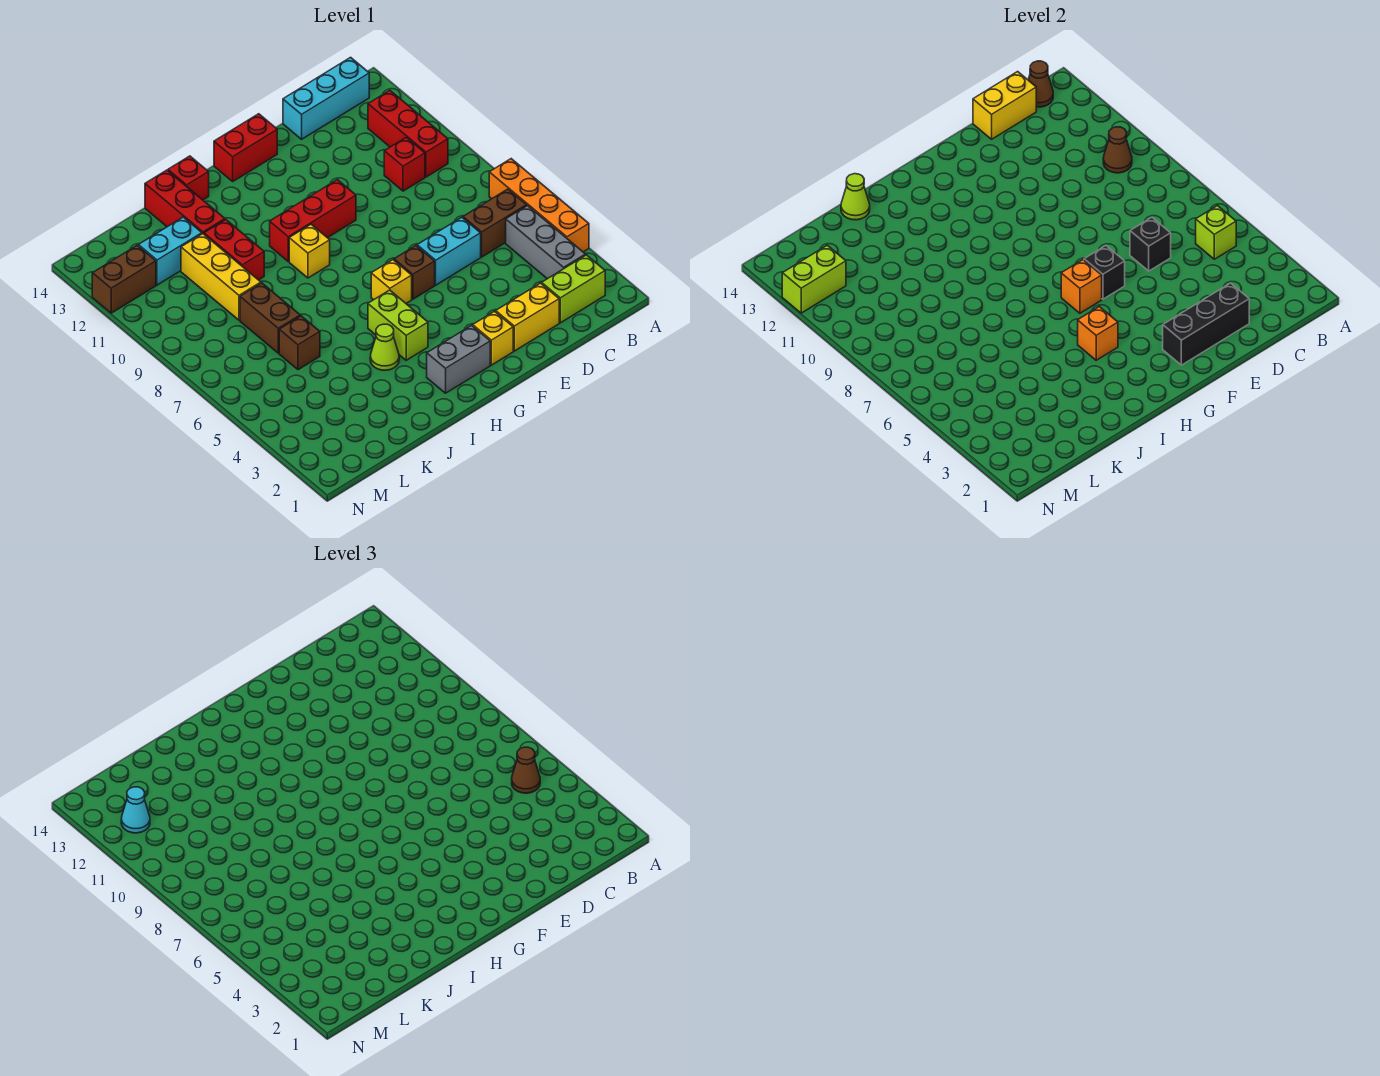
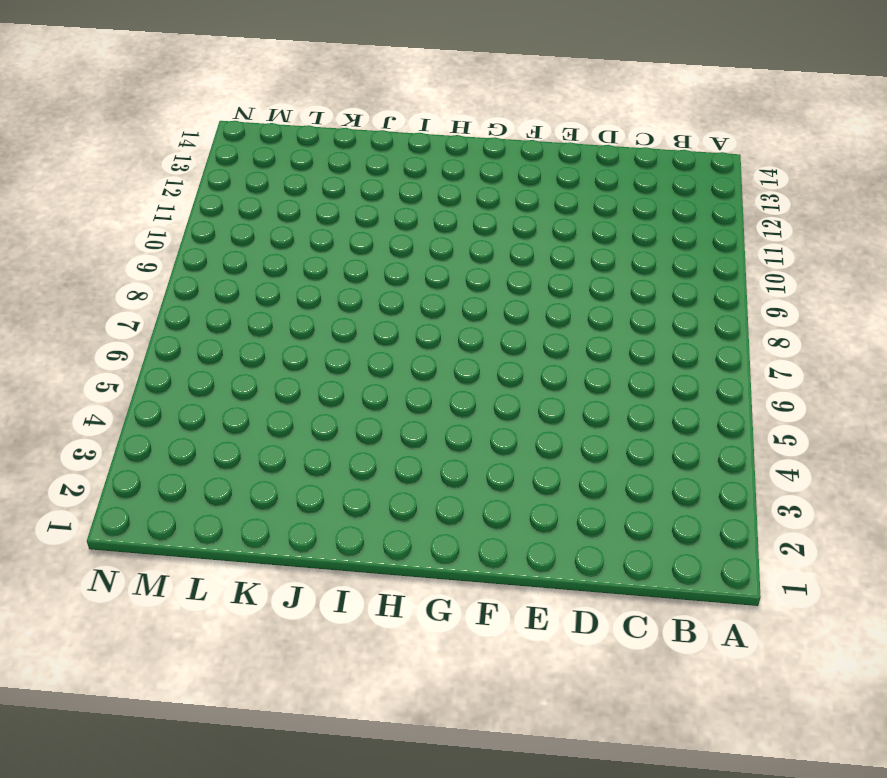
none -> orange brick A4:A7 level 1
none -> lime brick B2:C2 level 1
none -> grey brick B3:B5 level 1
none -> brown brick B6:C6 level 1

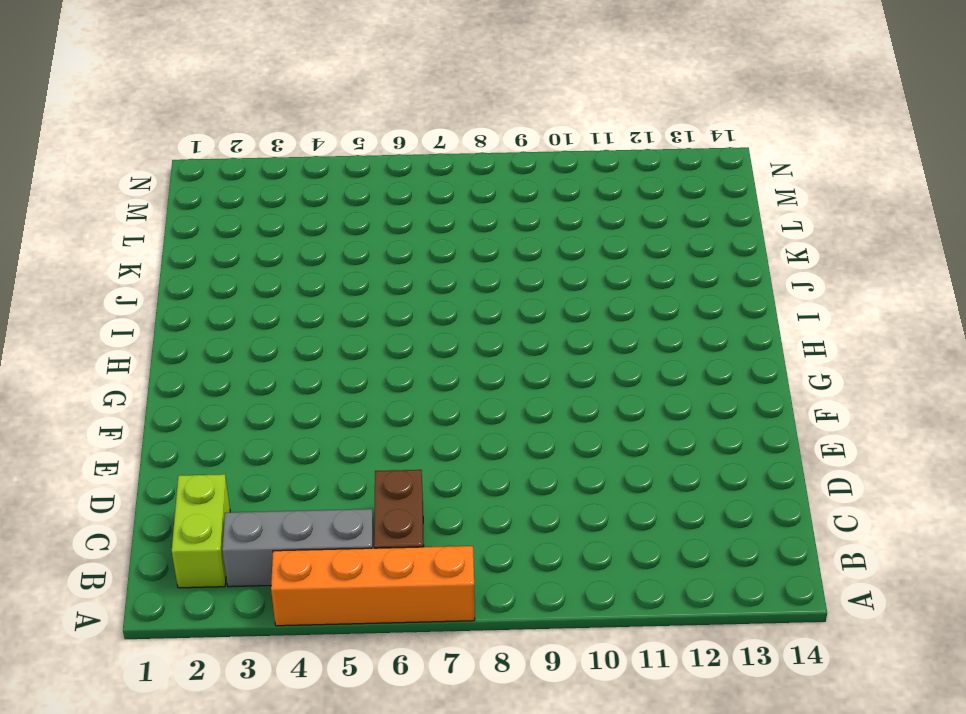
none -> red brick B10:B12 level 1
none -> cyan brick B14:D14 level 1
none -> red brick C10 level 1
none -> yellow brick D2:E2 level 1

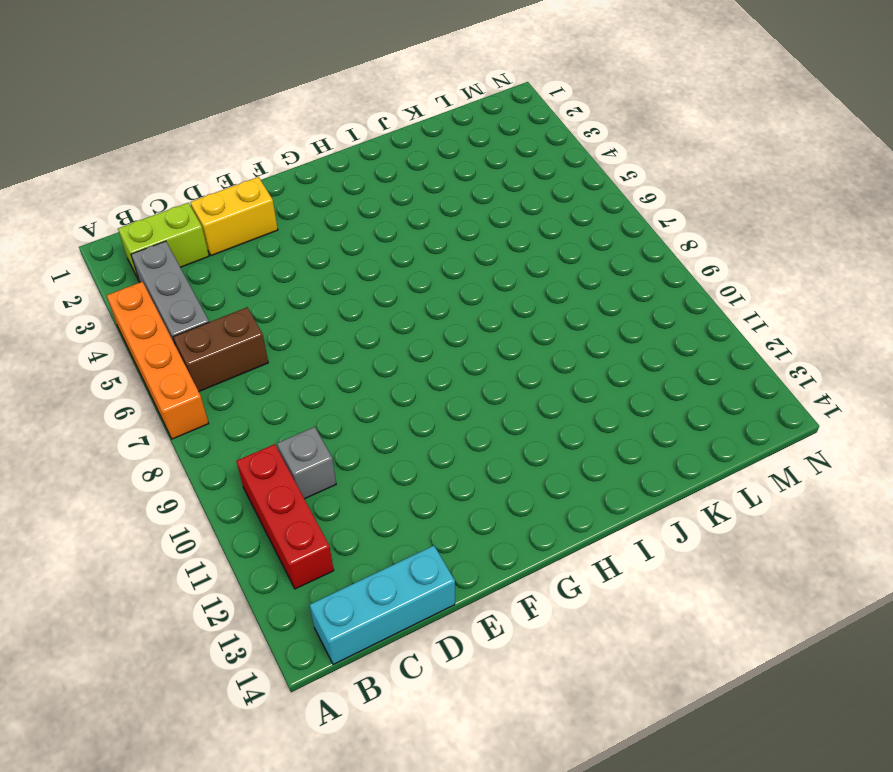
grey brick C10 level 1 -> red brick C10 level 1
none -> cyan brick D6:E6 level 1
none -> yellow brick F2 level 1
none -> brown brick F6 level 1
none -> red brick F10:H10 level 1

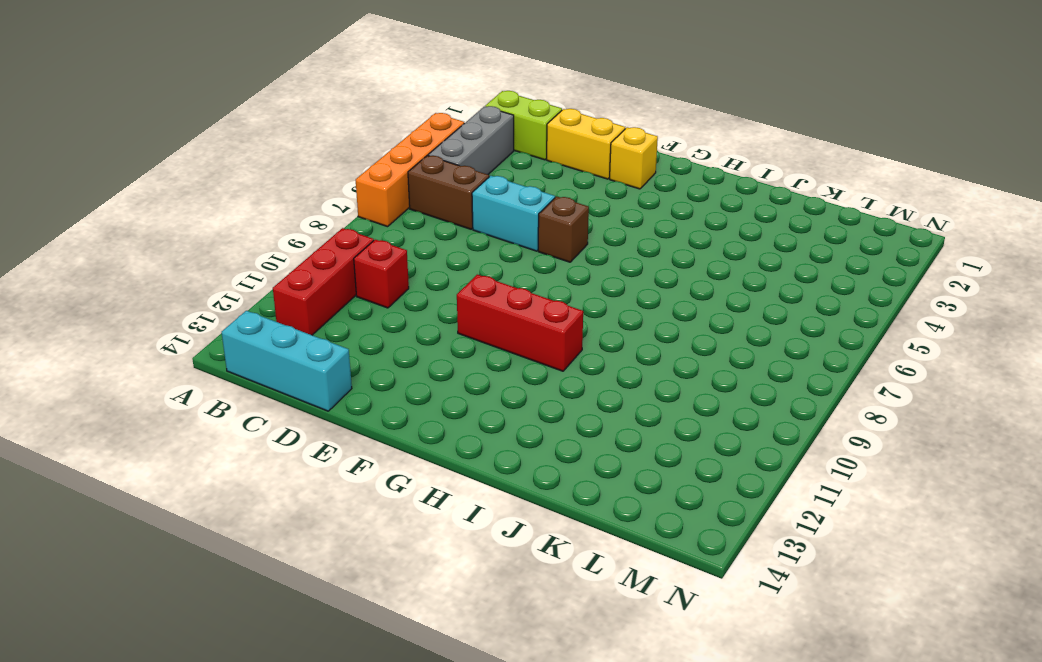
none -> red brick F14:G14 level 1
none -> grey brick G2:H2 level 1
none -> yellow brick G6 level 1
none -> lime brick H4:H5 level 1

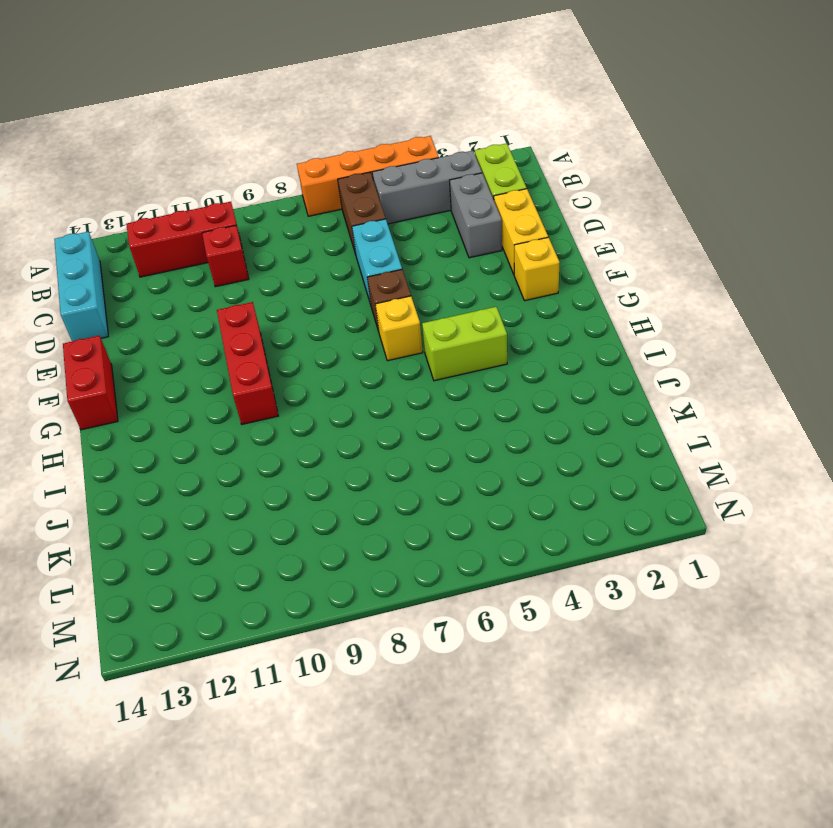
grey brick C3:D3 level 1 -> grey brick G2:H2 level 1
none -> yellow brick H9 level 1
none -> lime cone I4 level 1
none -> red brick I14 level 1
none -> red brick J10:J11 level 1

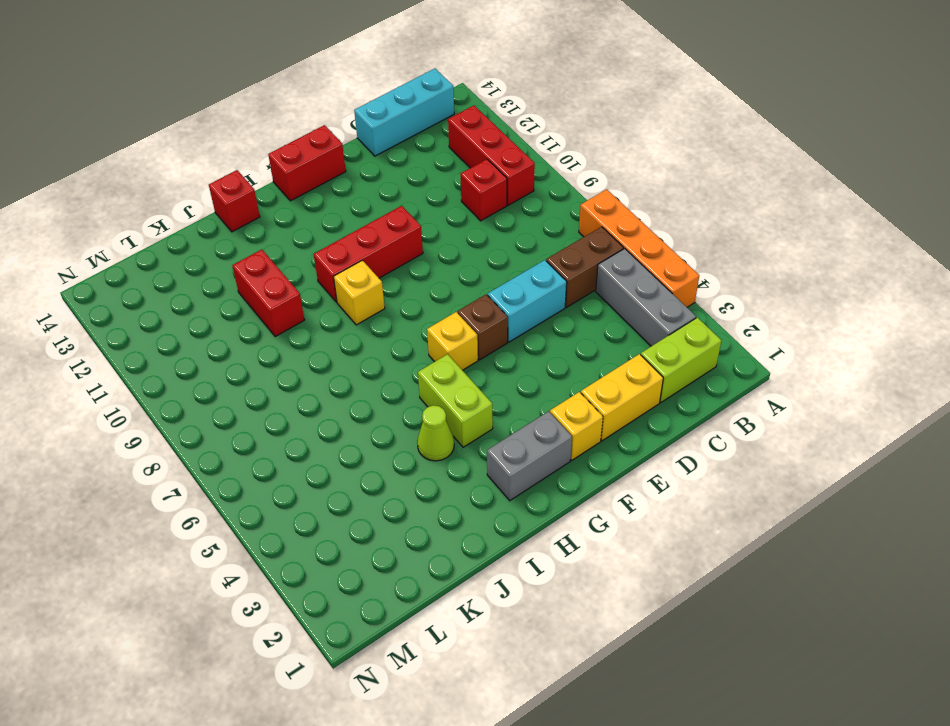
none -> red brick J12:J14 level 1
none -> brown brick K6 level 1
none -> brown brick K7:K8 level 1
none -> yellow brick K9:K11 level 1

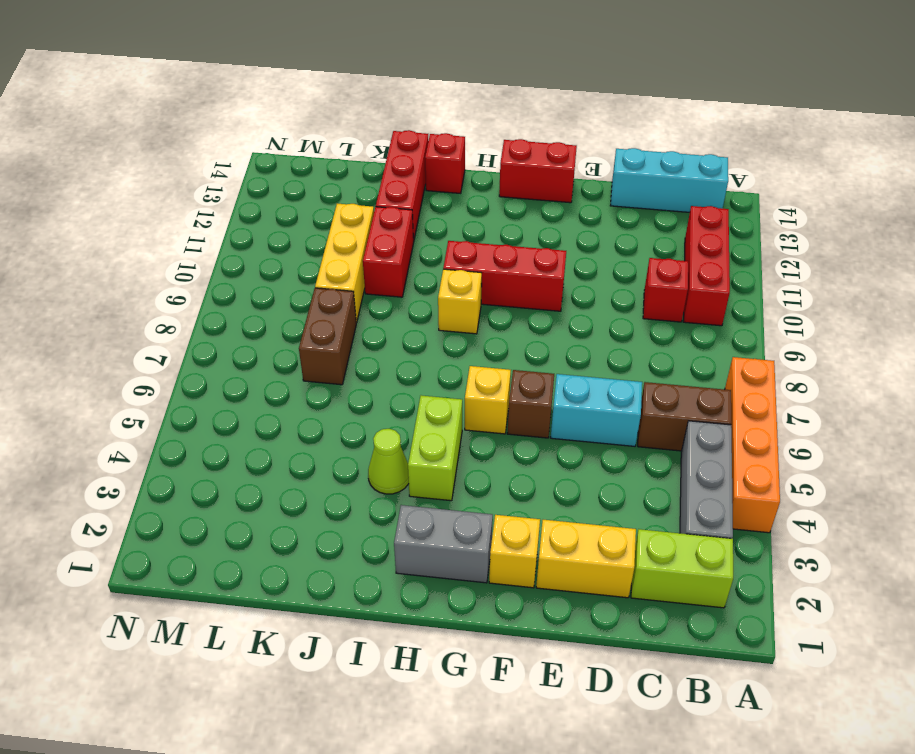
none -> brown brick K6 level 1
none -> cyan brick K12:L12 level 1
none -> brown brick M12:N12 level 1
none -> lime brick B5 level 2

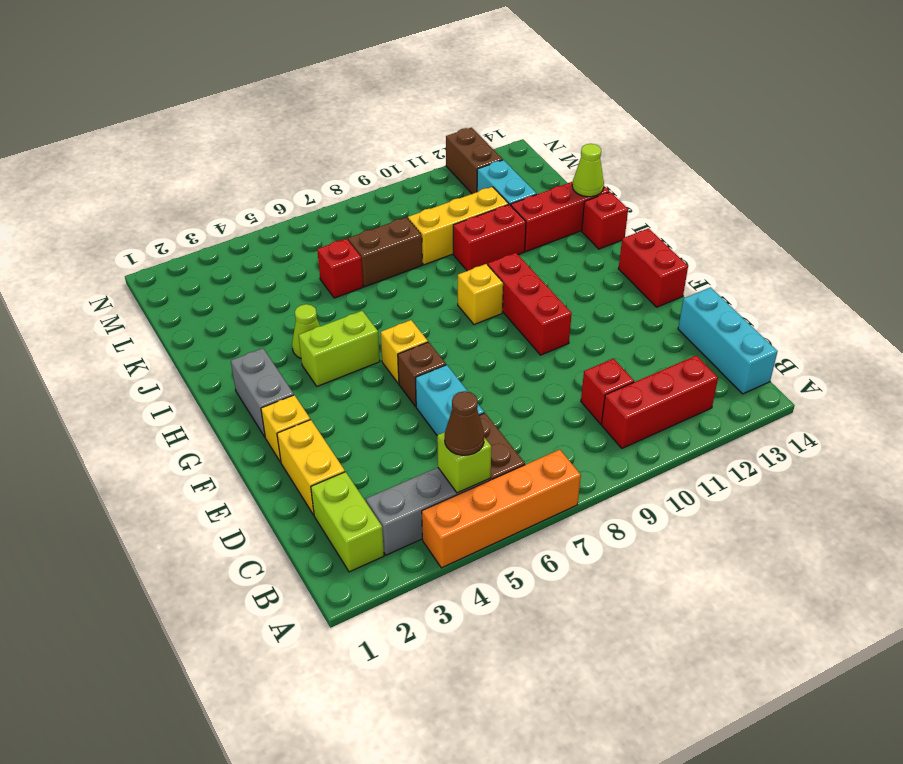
red brick K6 level 1 -> brown brick K6 level 1
none -> brown cone B10 level 2
none -> brown cone B14 level 2
none -> yellow brick C14:D14 level 2
none -> black brick D2:F2 level 2

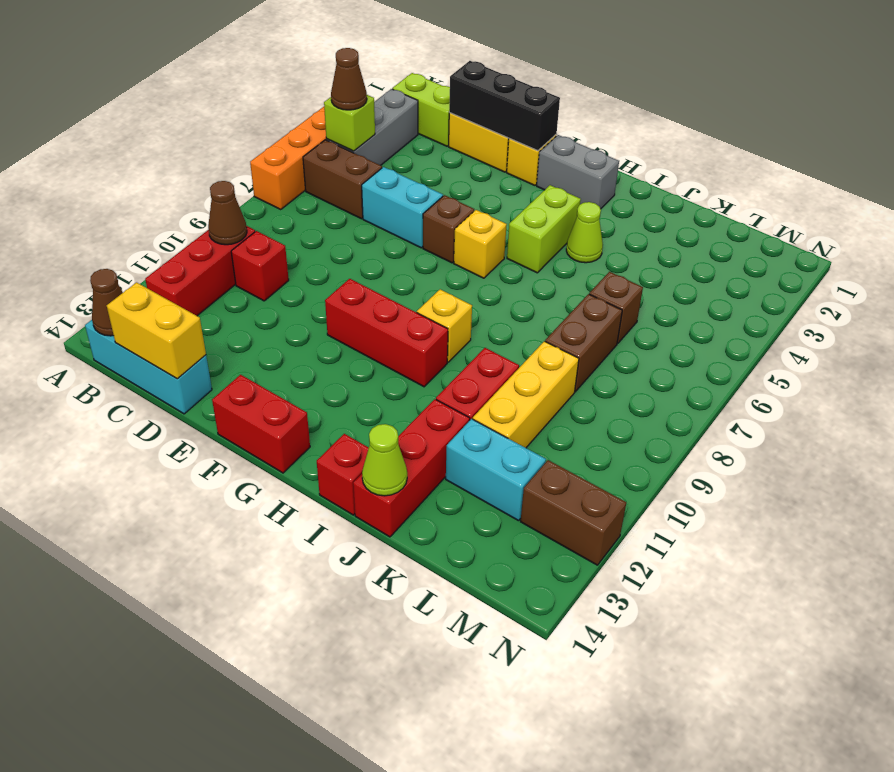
none -> black brick D6 level 2
none -> black brick F6 level 2
none -> orange brick G6 level 2
none -> orange brick H4 level 2

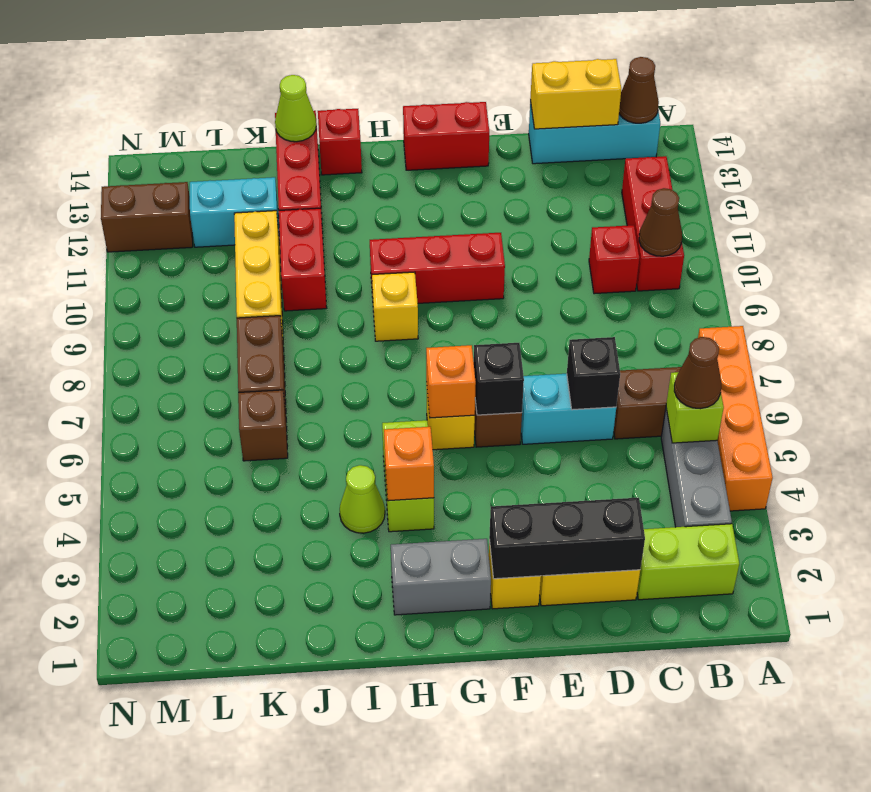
none -> lime brick M12:N12 level 2
none -> cyan cone M12 level 3

